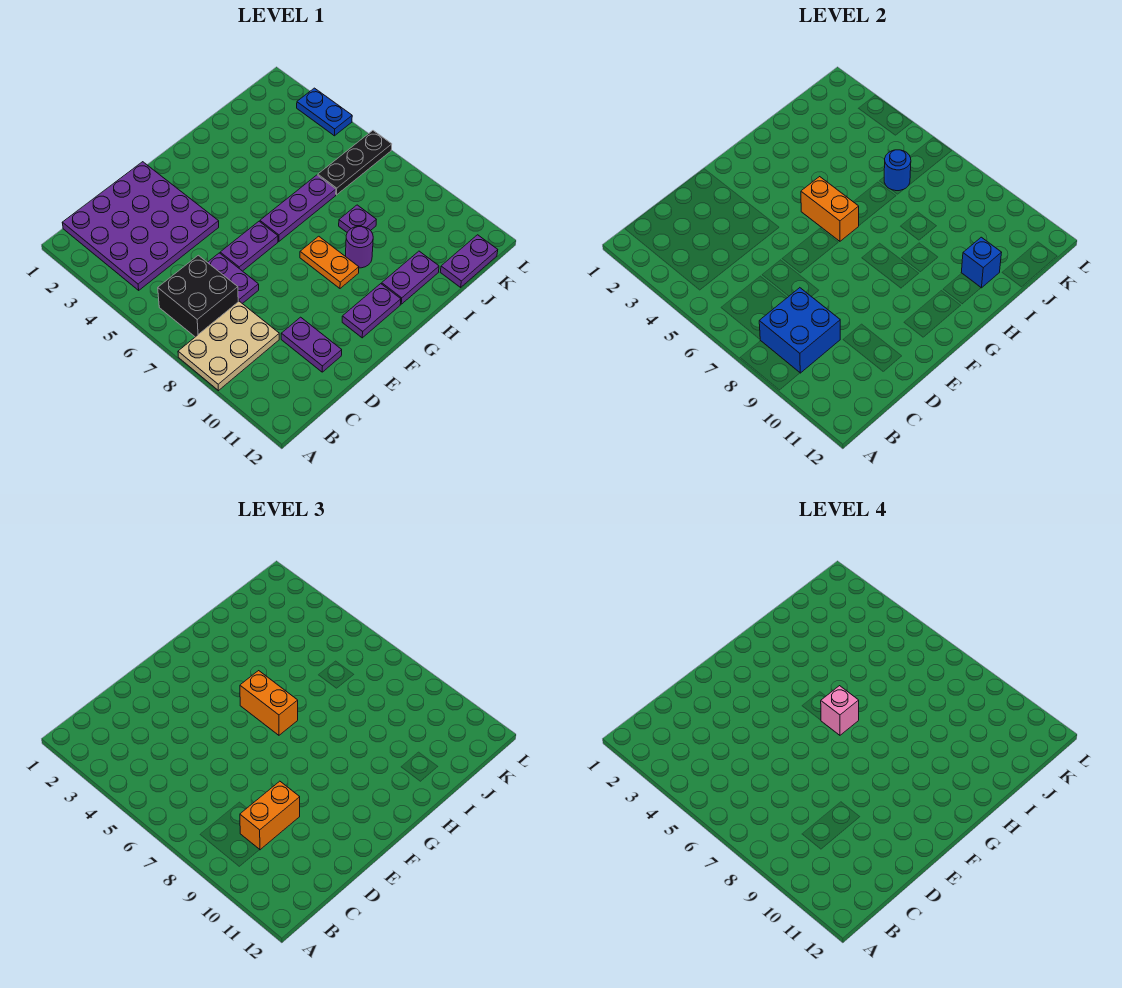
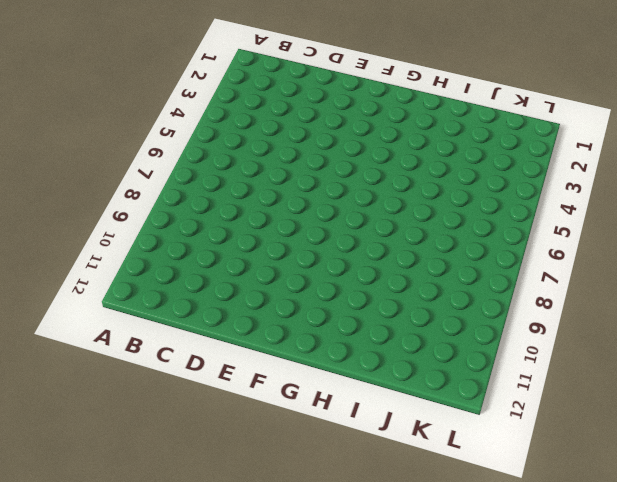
none -> tan plate A8:C9 level 1
none -> purple plate B1:E4 level 1
none -> black brick B6:C7 level 1

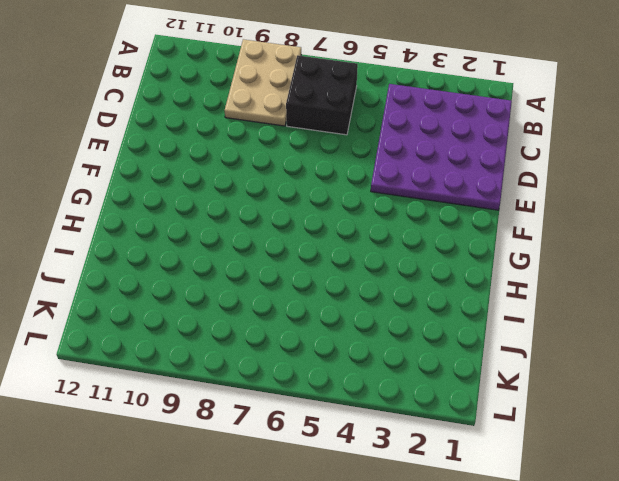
none -> purple plate D6:D7 level 1
none -> purple plate D10:D11 level 1
none -> purple plate E6:F6 level 1

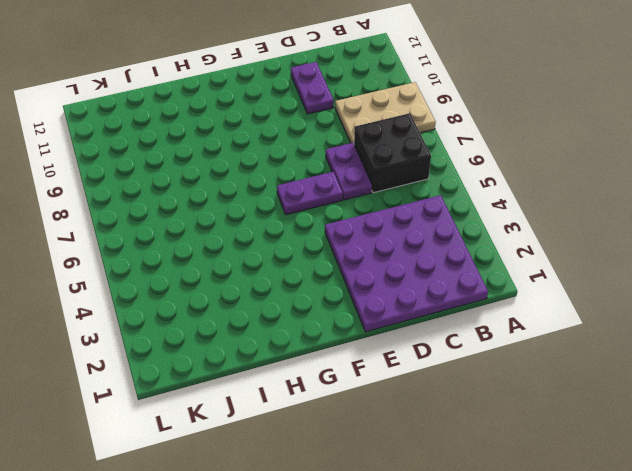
none -> purple plate F11:G11 level 1
none -> purple plate G6:I6 level 1
none -> orange plate G8:G9 level 1

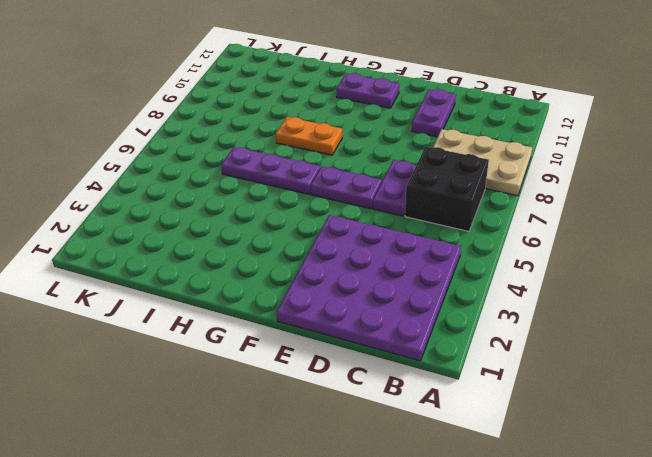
orange plate G8:H8 level 1 -> orange plate G8:G9 level 1
none -> purple round brick H9 level 1
none -> purple plate H11:I11 level 1
none -> purple plate I8 level 1

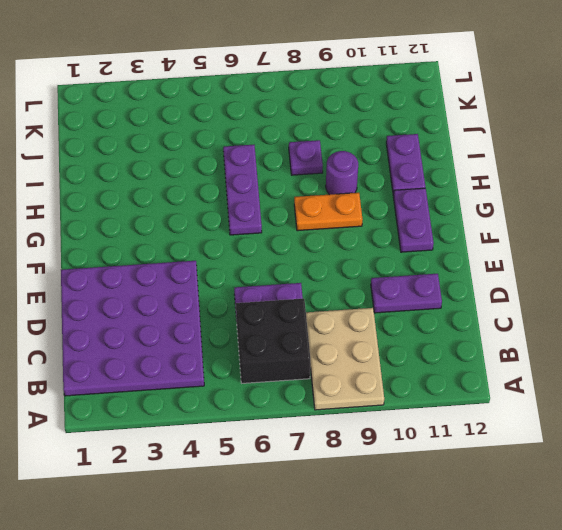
none -> purple plate E6:F6 level 1
none -> black plate J6:L6 level 1
none -> purple plate J12:K12 level 1

